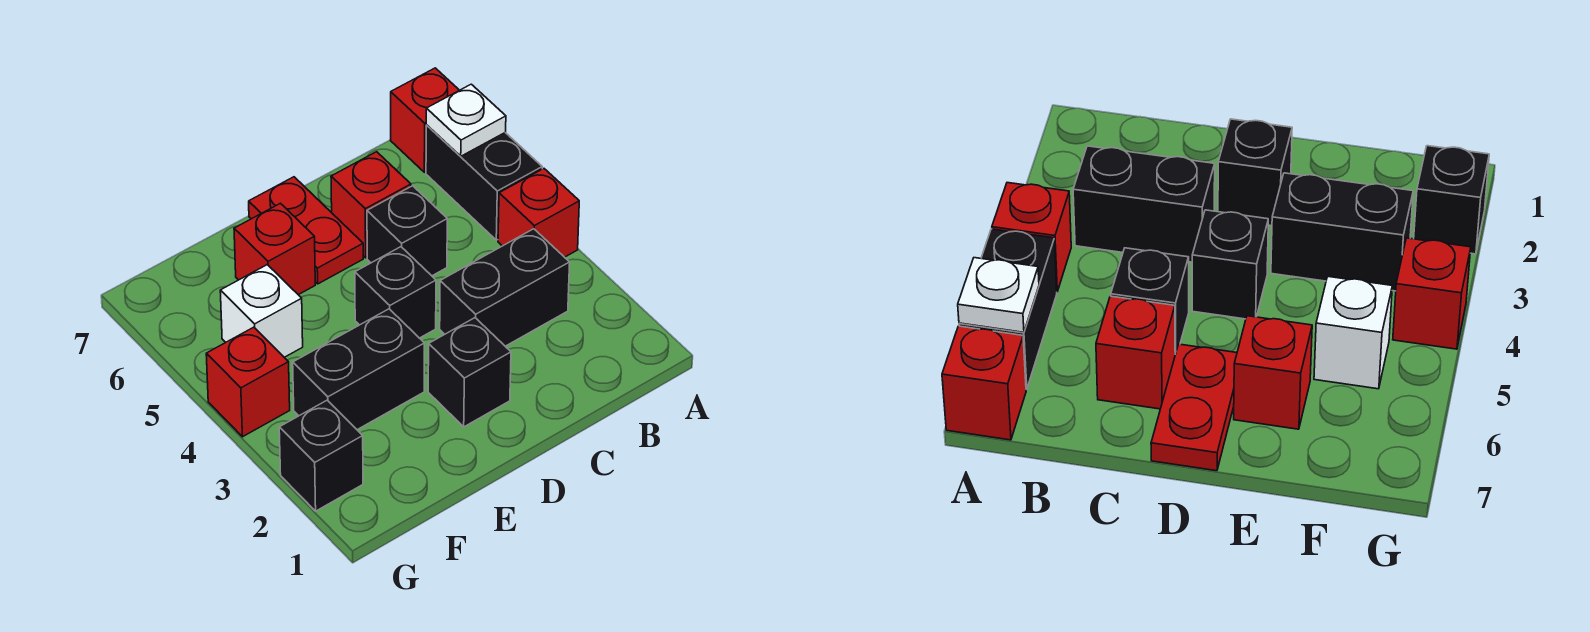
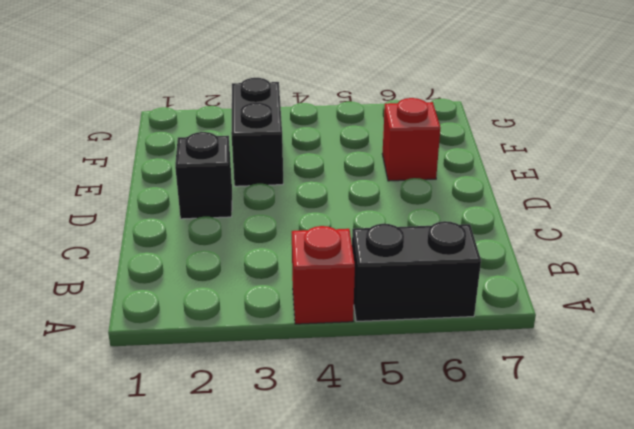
none -> red brick A7 level 1
none -> black brick B3:C3 level 1
none -> black brick C5 level 1

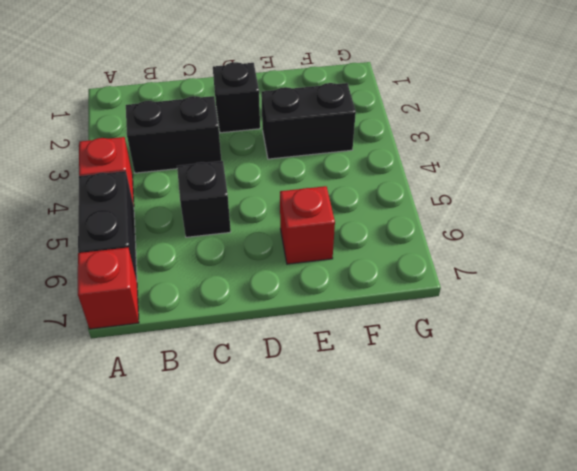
none -> red brick C6 level 1
none -> black brick D4 level 1
none -> red plate D6:D7 level 1

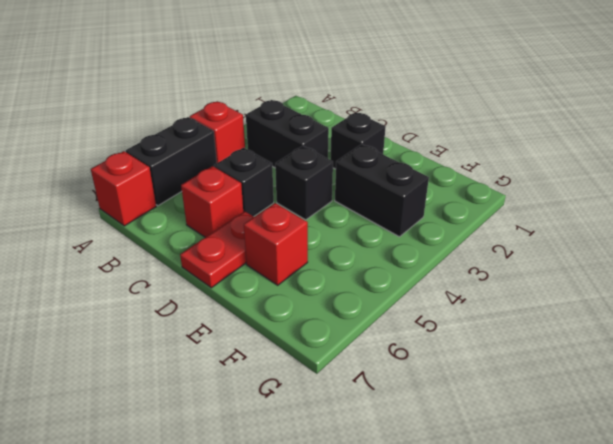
none -> white brick F5 level 1
none -> black brick G2 level 1
none -> red brick G4 level 1

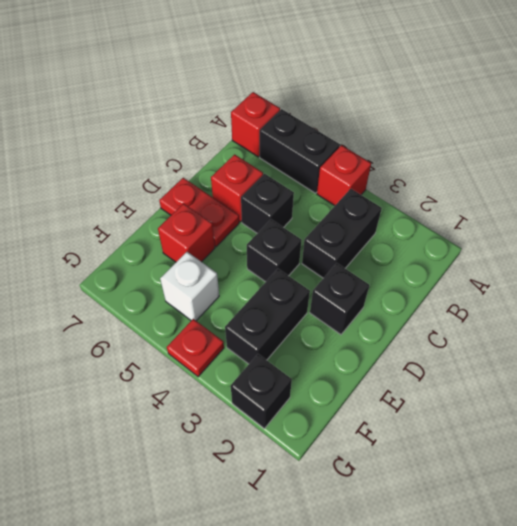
red plate G4 level 1 -> red brick G4 level 1
none -> white plate A6 level 2

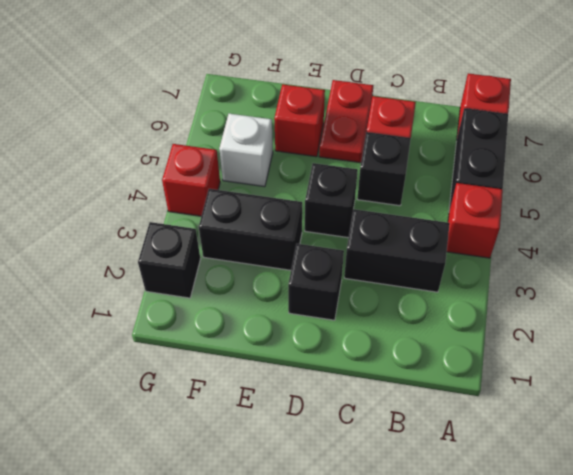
none -> white plate A6 level 2

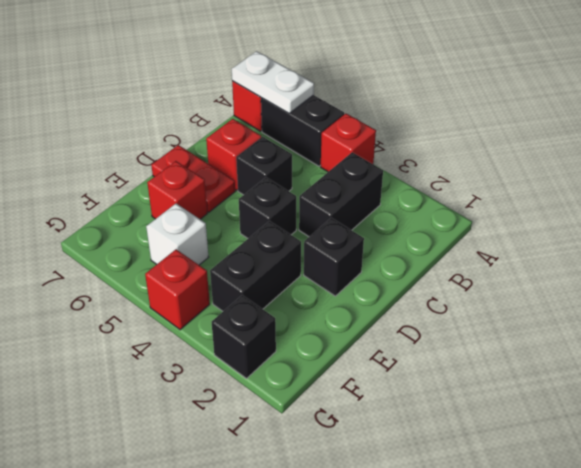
white plate A6:A7 level 2 -> white plate A6 level 2

